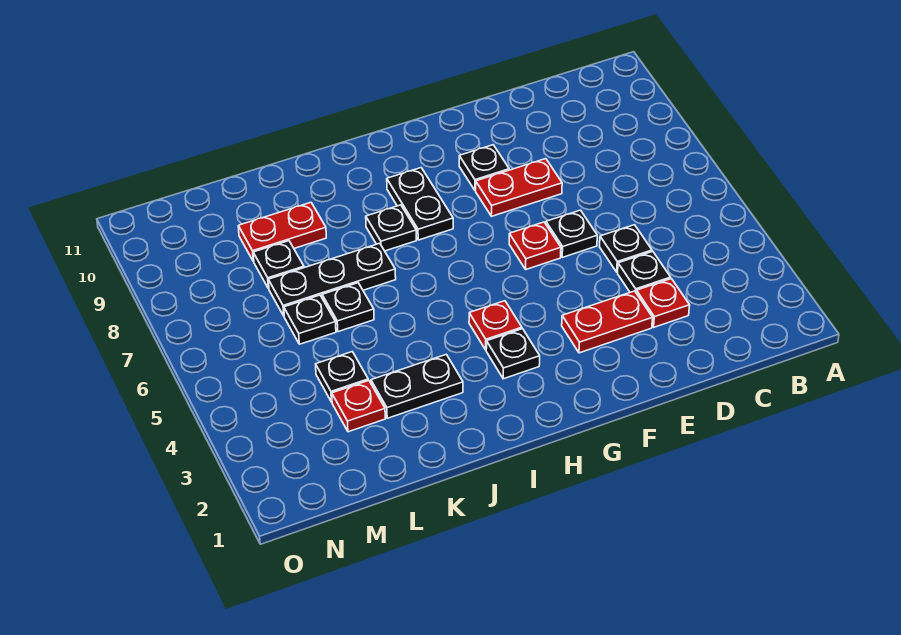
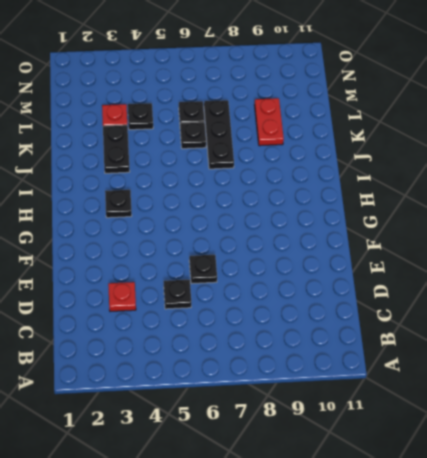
none -> black plate D4 level 1
none -> red plate E3:F3 level 1
none -> red plate E8:F8 level 1

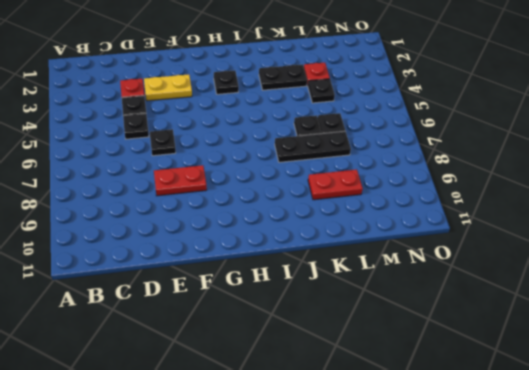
yellow plate E3:F3 level 1 -> red plate E3:F3 level 1
none -> red plate F6 level 1
none -> black plate F9 level 1
none -> red plate H4 level 1

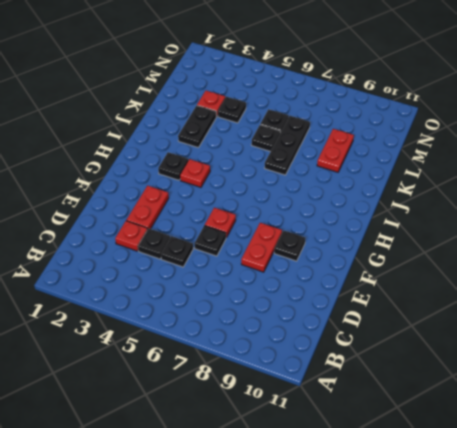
none -> black plate H8:H9 level 1
none -> black plate I8 level 1
none -> black plate L8 level 1

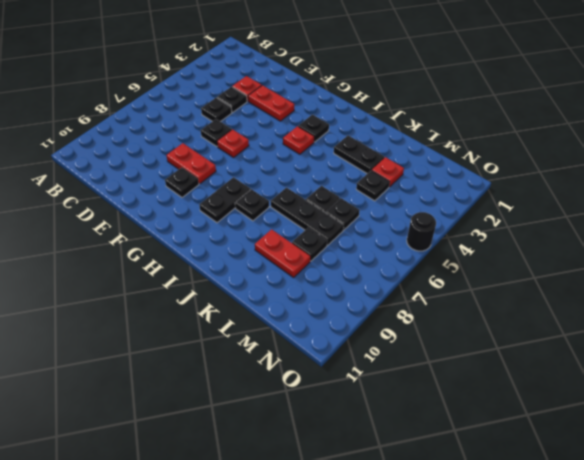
black round brick O5 level 1 -> none

